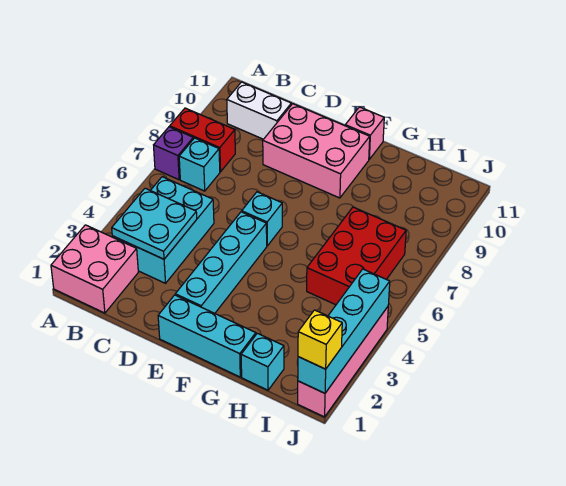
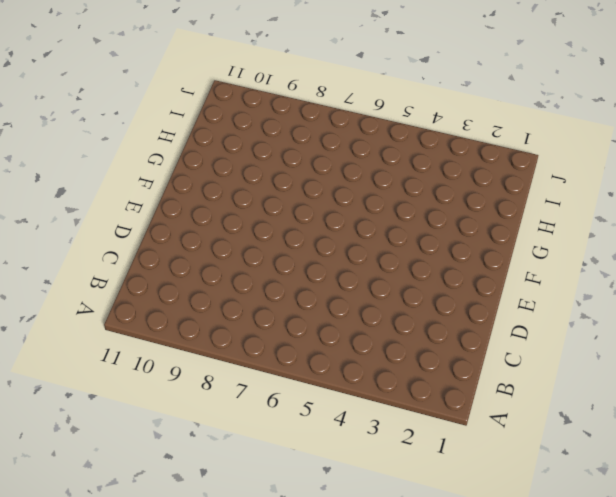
none -> pink brick A1:B2 level 1
none -> purple brick A7 level 1
none -> red brick A8:B8 level 1

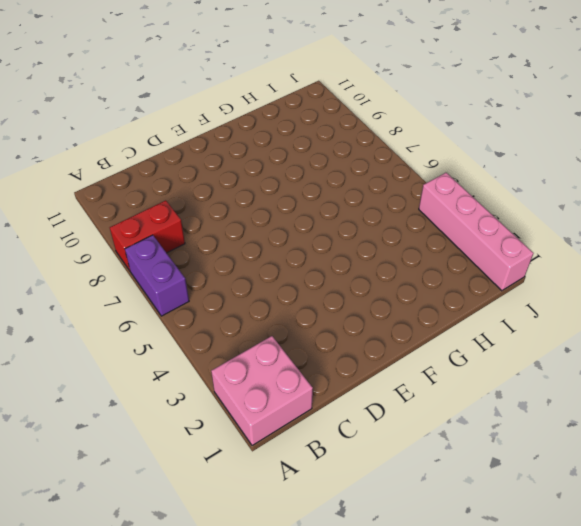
purple brick A6:A7 level 1 -> purple brick A7 level 1
none -> cyan brick B3:C5 level 1
none -> cyan brick B7 level 1
none -> white brick B10:C10 level 1

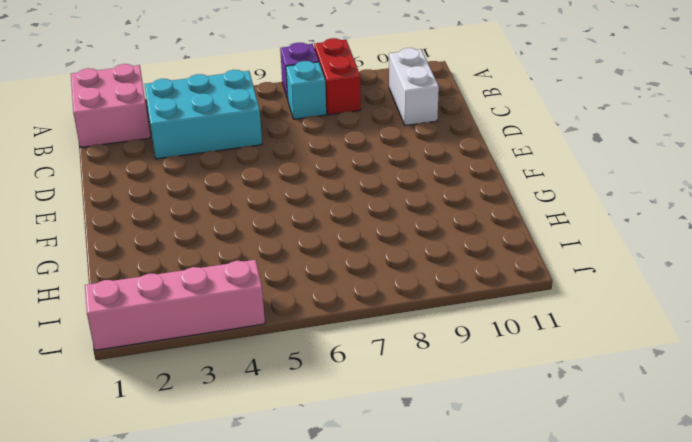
none -> pink brick D9:F10 level 1
none -> cyan brick E1:G1 level 1
none -> cyan brick E2:E5 level 1

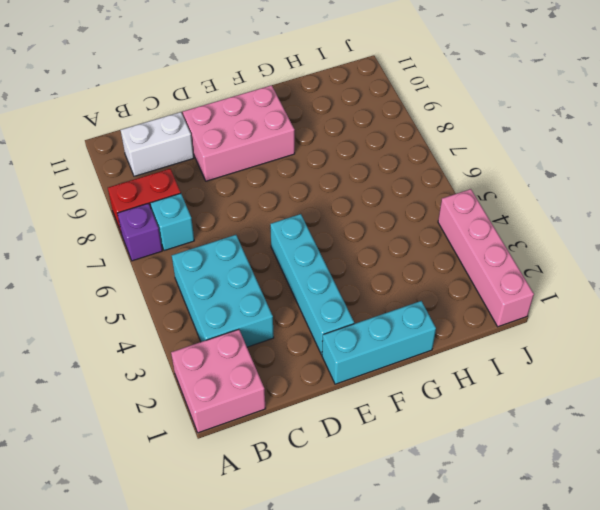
none -> cyan brick E6 level 1
none -> pink brick F11 level 1
none -> cyan brick H1 level 1

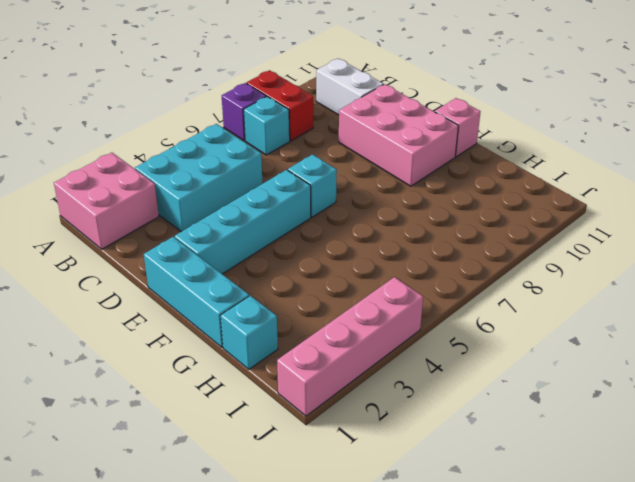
none -> red brick H5:I7 level 1
none -> cyan plate B3:C4 level 2
none -> cyan brick J1:J4 level 2

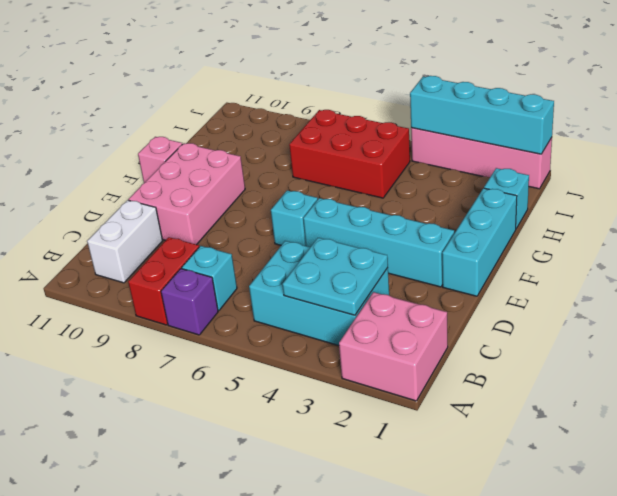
none -> yellow brick J1 level 3

